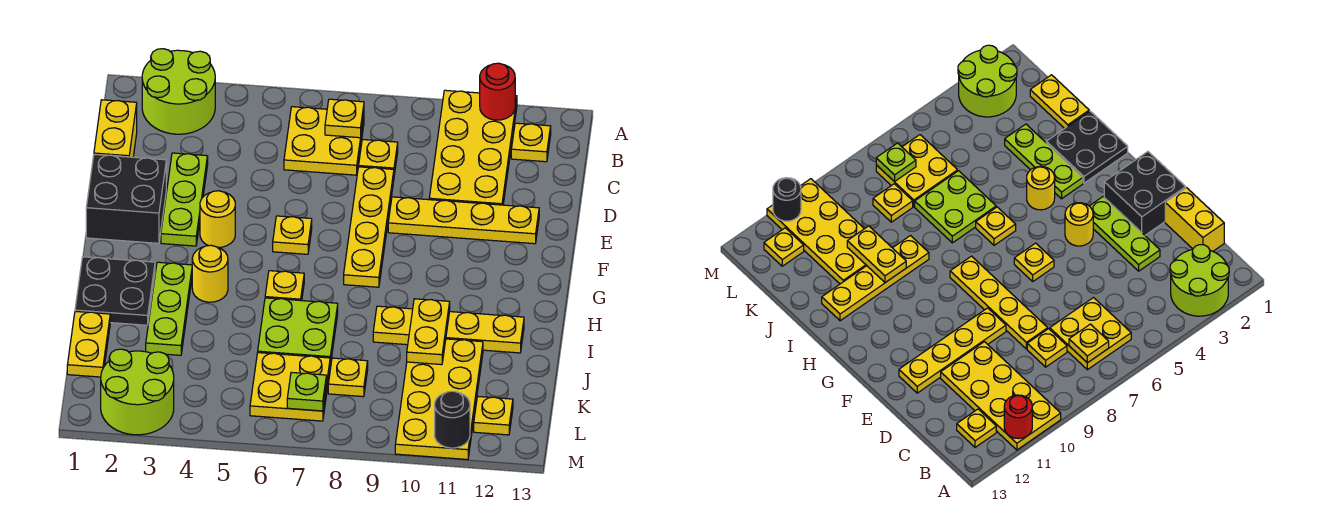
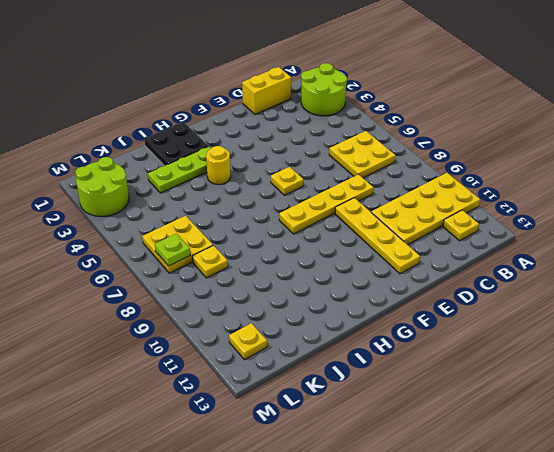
none -> yellow plate C8 level 1
none -> lime plate D3:F3 level 1
none -> black brick E1:F2 level 1

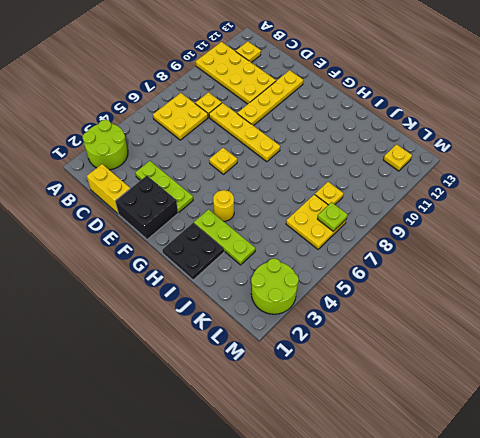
none -> yellow round brick F4 level 1
none -> yellow plate H6 level 1
none -> lime plate I6:J7 level 1

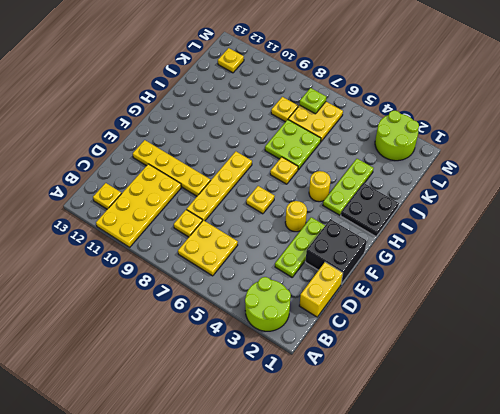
none -> yellow plate I9:I12 level 1
none -> yellow plate J1:K1 level 1
none -> yellow plate J10:M11 level 1

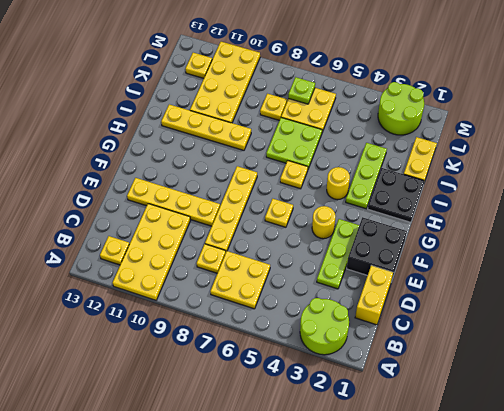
none -> red round brick A11 level 2
none -> yellow plate B7 level 2
none -> yellow plate I10:J10 level 2

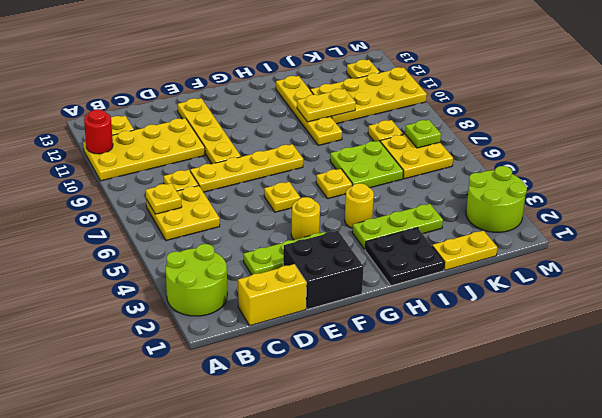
none -> black round brick M11 level 2

